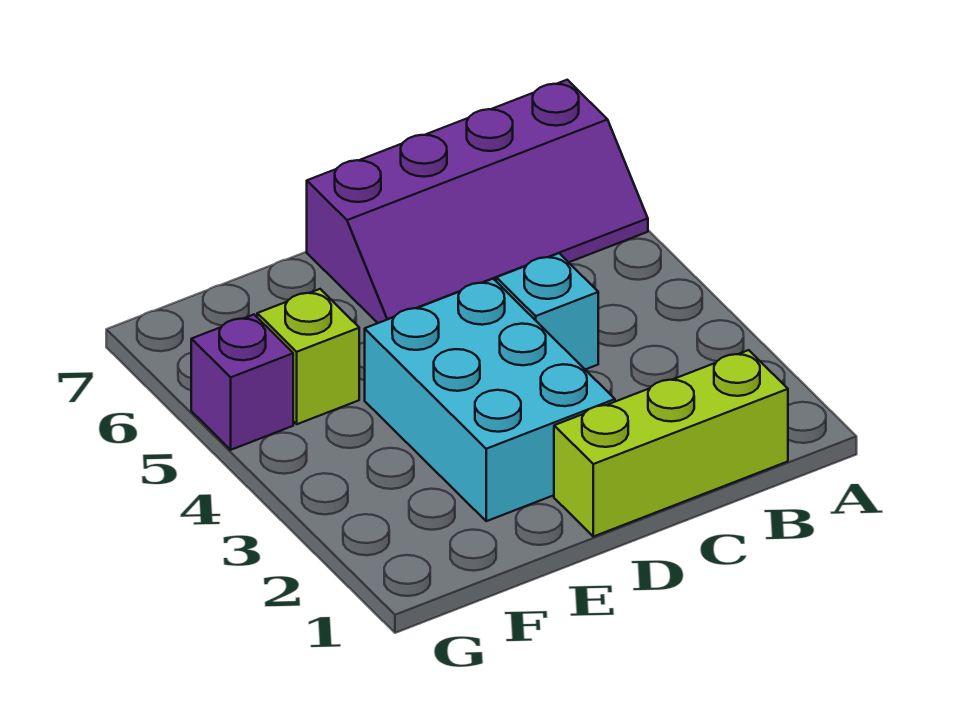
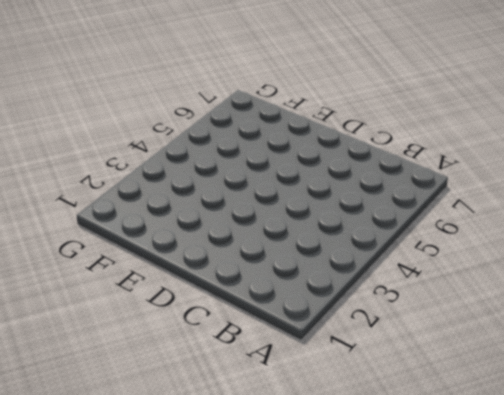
none -> purple slope A6:D7 level 1 top 7
none -> lime brick B1:D1 level 1

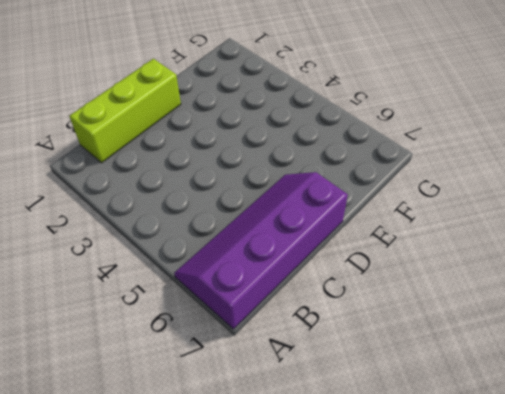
none -> cyan brick C4 level 1
none -> cyan brick D2:E4 level 1

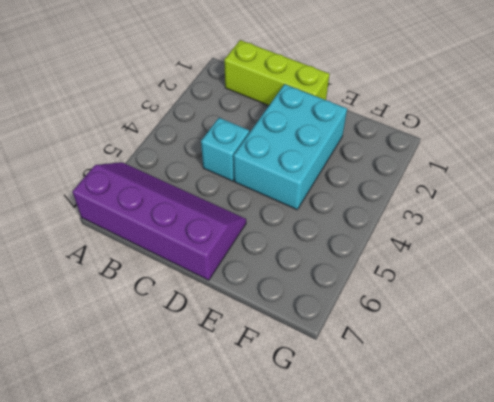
none -> lime brick F5 level 1
none -> purple brick G5 level 1

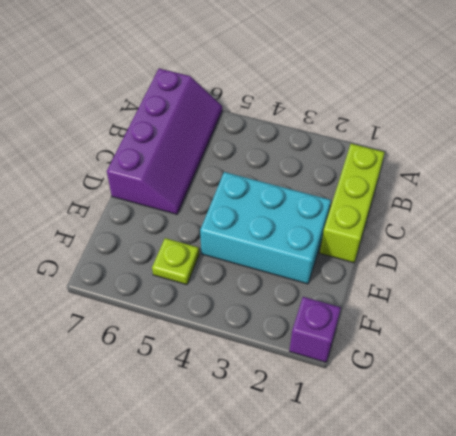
lime plate F5 level 1 -> lime brick F5 level 1
purple brick G1 level 1 -> purple brick G5 level 1
none -> cyan brick C4 level 1

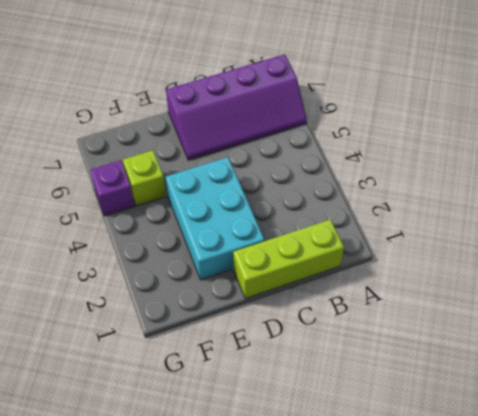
none -> cyan brick C4 level 1

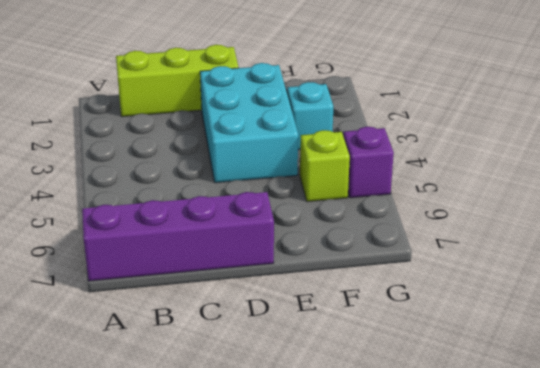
cyan brick F3 level 1 -> cyan brick C4 level 1

